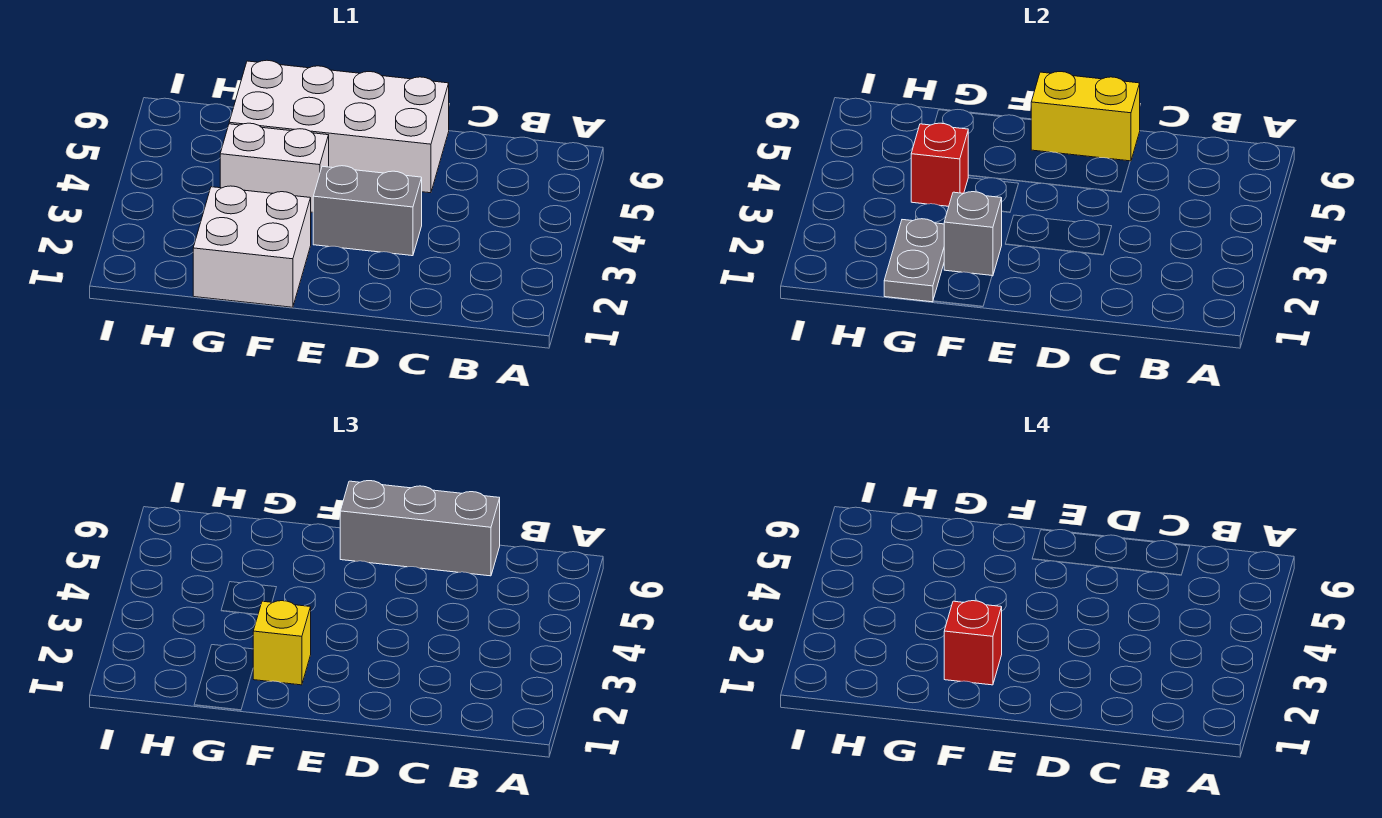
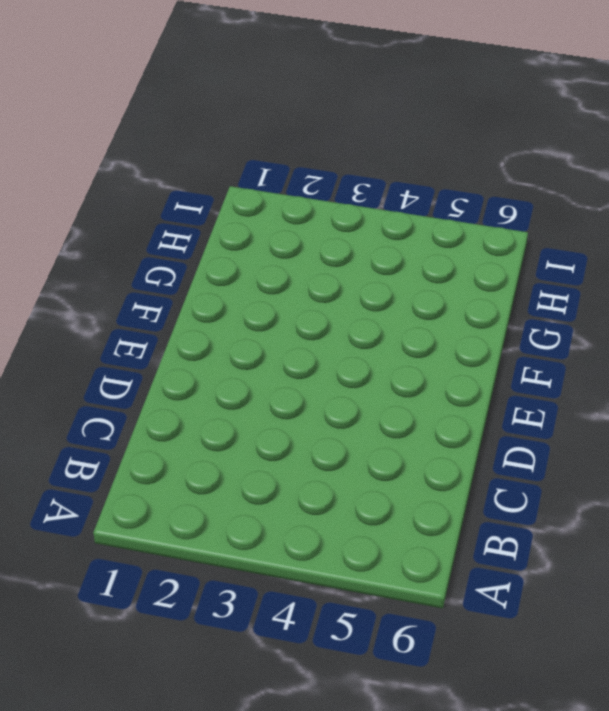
none -> grey brick D3:E3 level 1
none -> white brick D5:G6 level 1

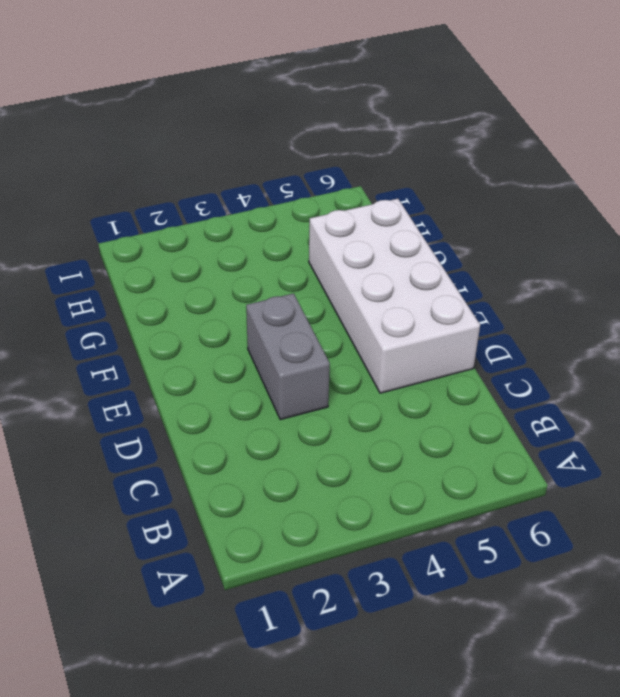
none -> white brick F1:G2 level 1
none -> white brick F4:G4 level 1

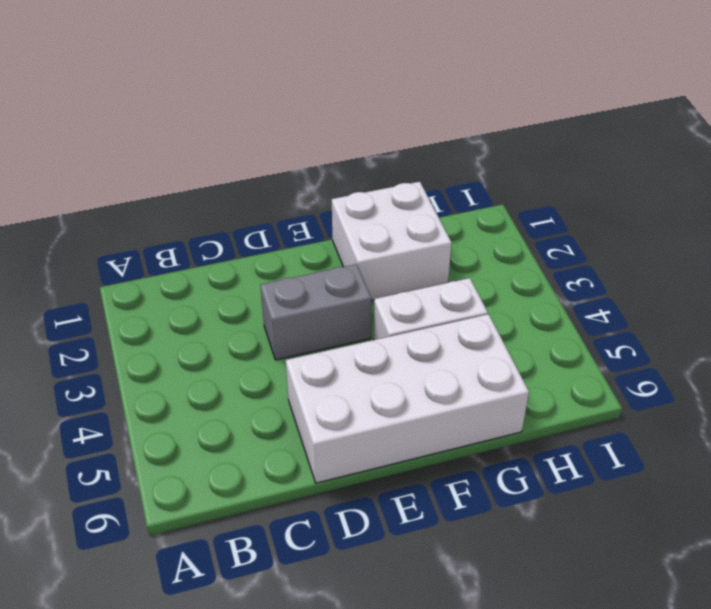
none -> yellow brick D6:E6 level 2
none -> grey brick F2 level 2

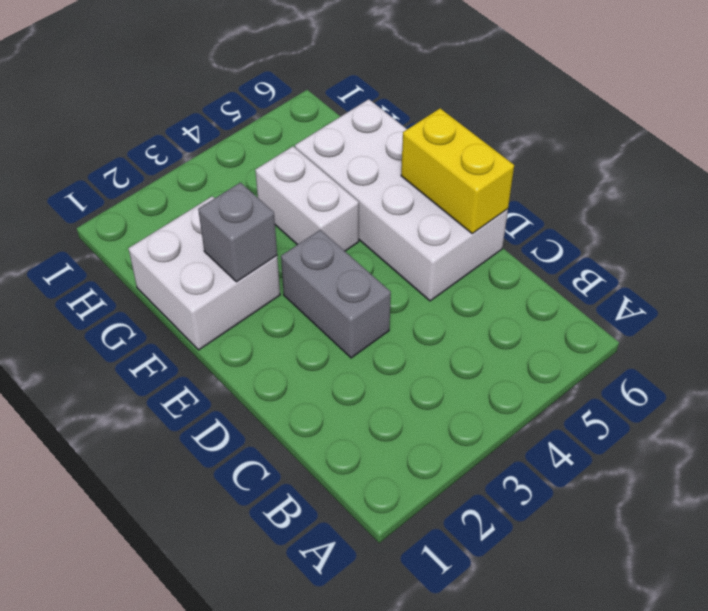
none -> grey plate G1:G2 level 2
none -> red brick G4 level 2

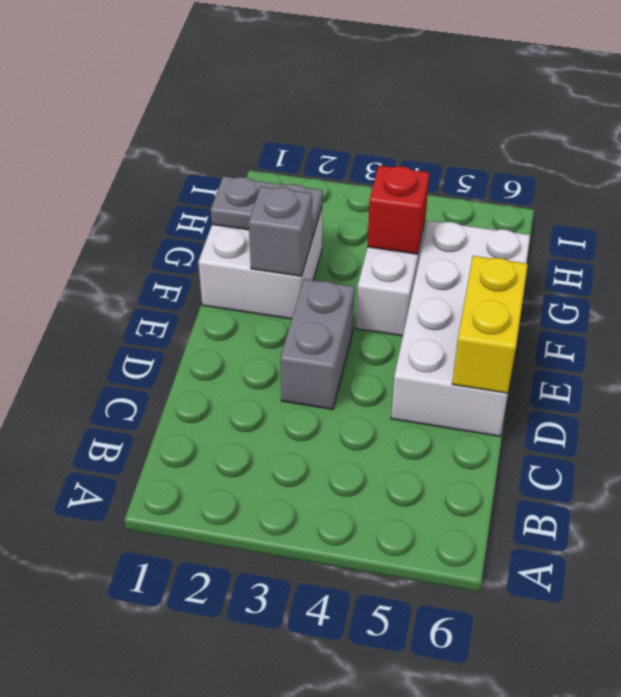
none -> grey brick C6:E6 level 3
none -> yellow brick F2 level 3

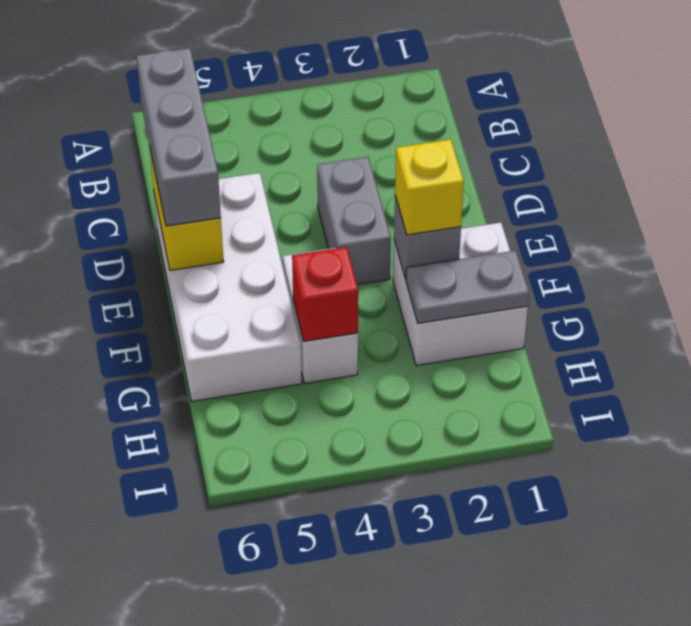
none -> red brick F2 level 4

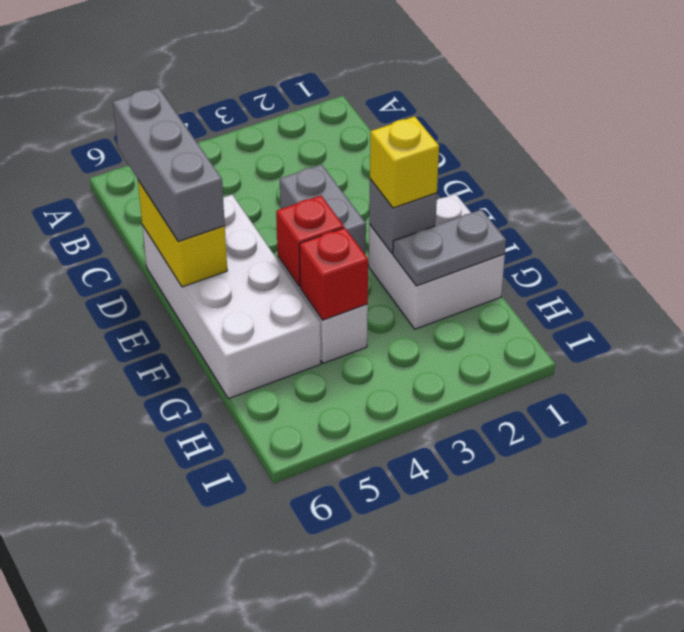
red brick F4 level 2 -> red brick F2 level 4

